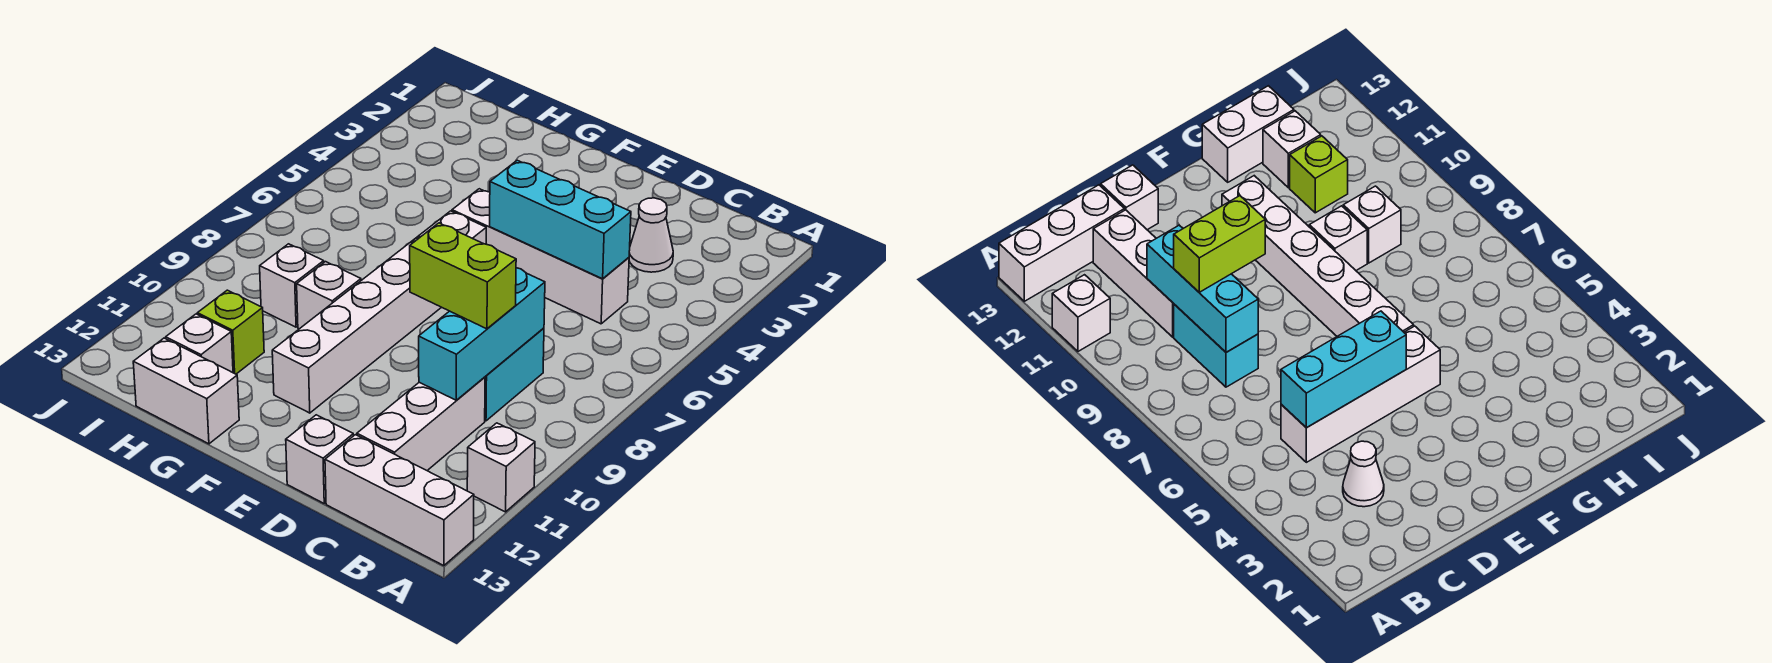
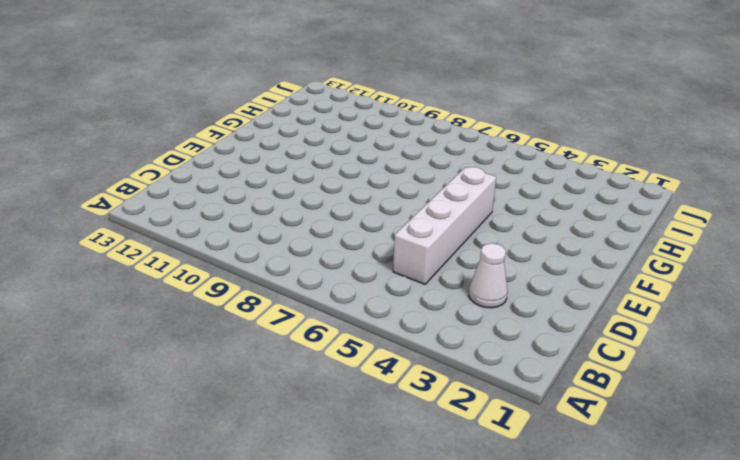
none -> white brick A11 level 1
none -> white brick A13:C13 level 1
none -> cyan brick C8:C9 level 1

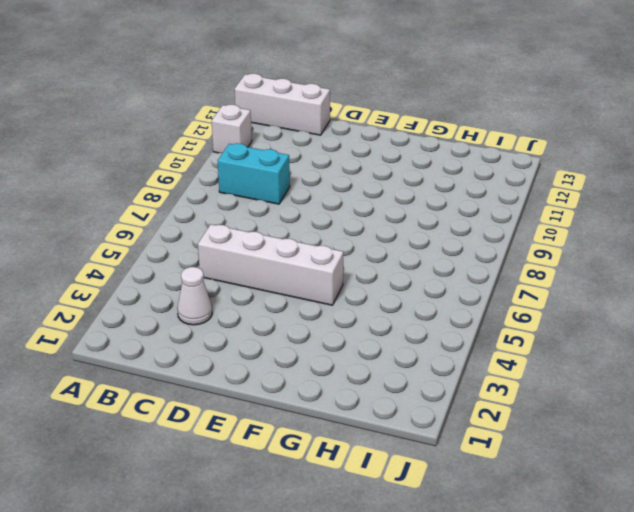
cyan brick B9:C9 level 1 -> cyan brick C8:C9 level 1
none -> white brick C10:C12 level 1
none -> white brick D13 level 1
none -> white brick F6:F11 level 1

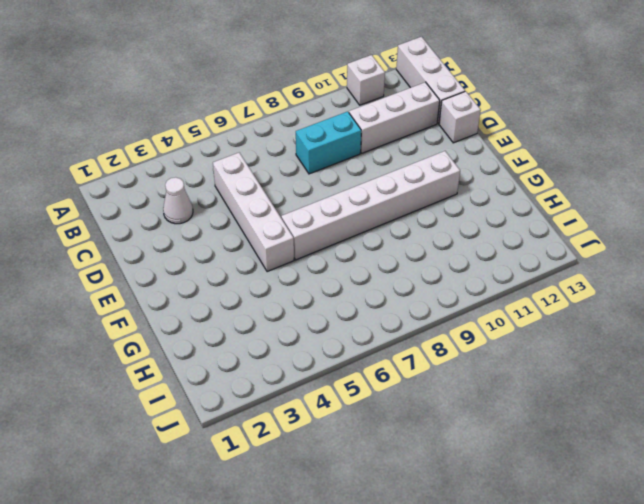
none -> white brick G9 level 1
none -> white brick G13:H13 level 1
none -> white brick H9 level 1

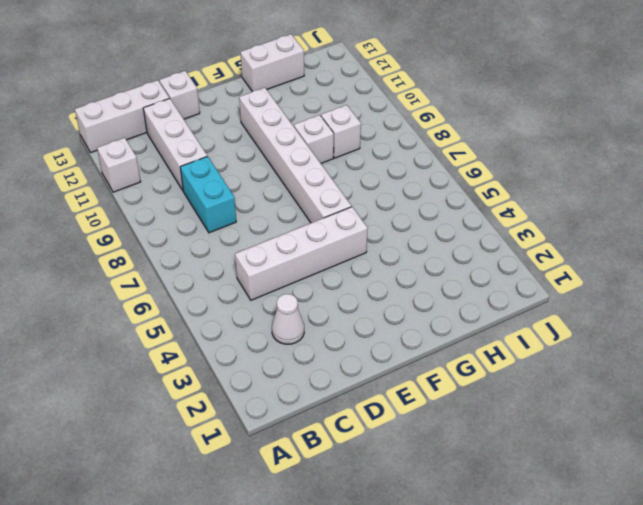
none -> lime brick H11 level 1
none -> white brick H12 level 1
none -> cyan brick C5:E5 level 2

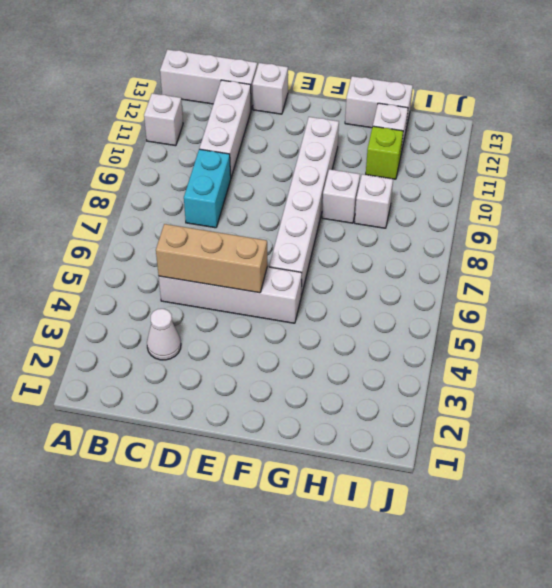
tan brick C5:E5 level 2 -> cyan brick C5:E5 level 2
none -> cyan brick C8:C10 level 2
none -> lime brick C9:D9 level 3

